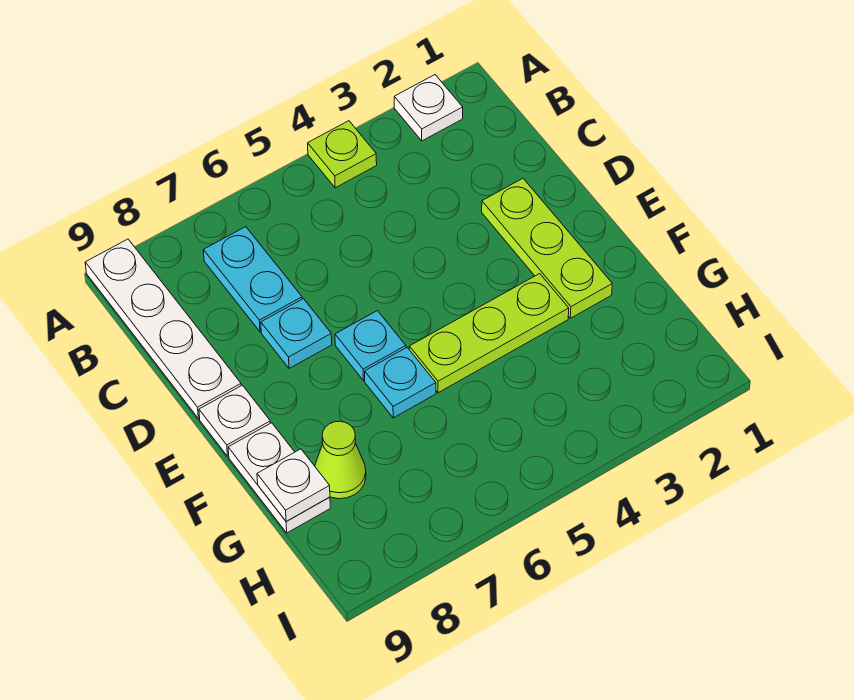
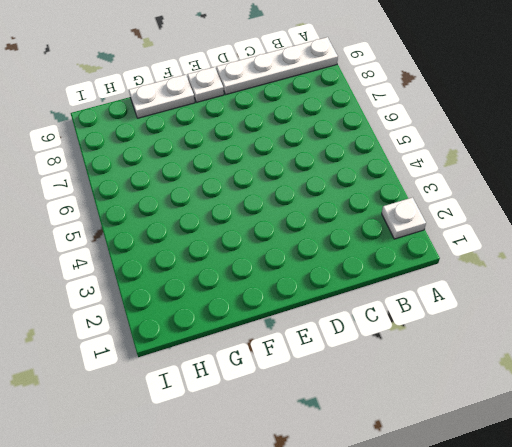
none -> lime plate A4 level 1
none -> cyan plate B7:C7 level 1
none -> lime plate D2:F2 level 1

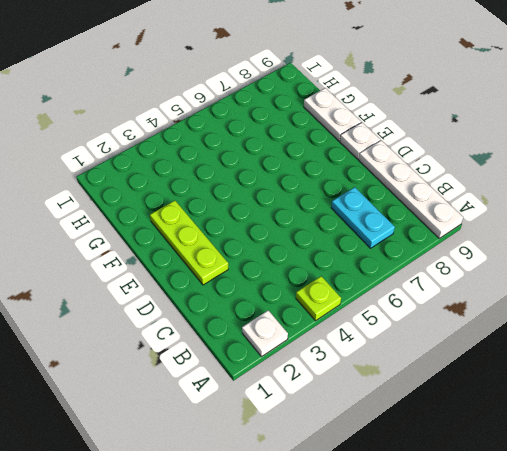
none -> cyan plate D7 level 1
none -> cyan plate E6 level 1
none -> lime plate F3:F5 level 1

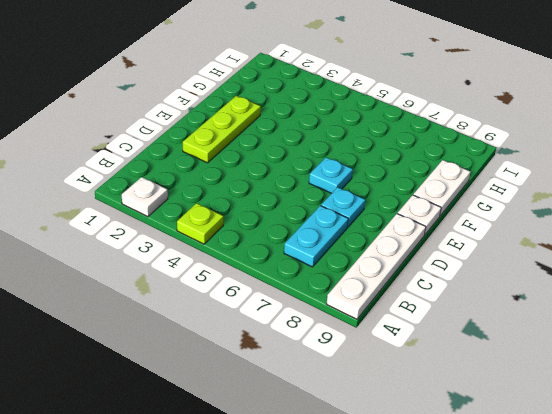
none -> lime plate F3:F5 level 1
none -> cyan plate F6 level 1
none -> lime cone G8 level 1

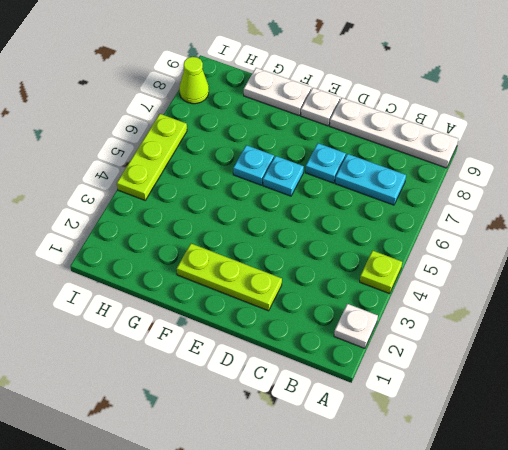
lime plate I4:I6 level 1 -> lime plate F3:F5 level 1
lime cone I8 level 1 -> lime cone G8 level 1
none -> white plate G9 level 2

